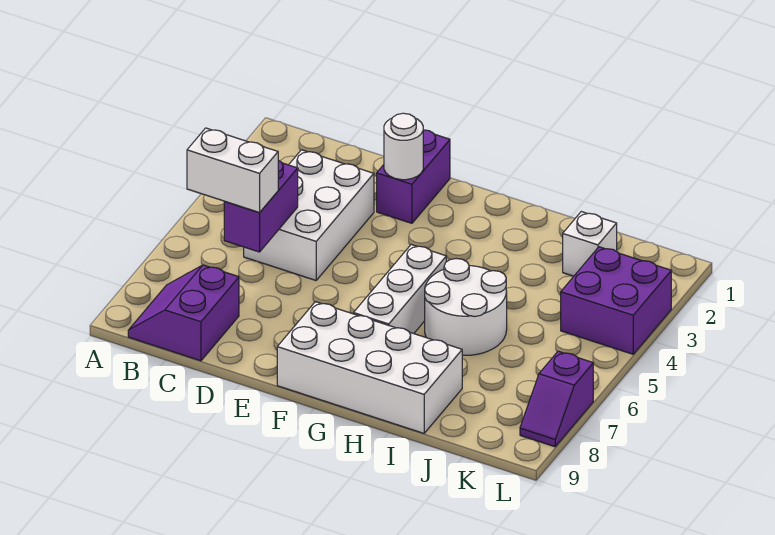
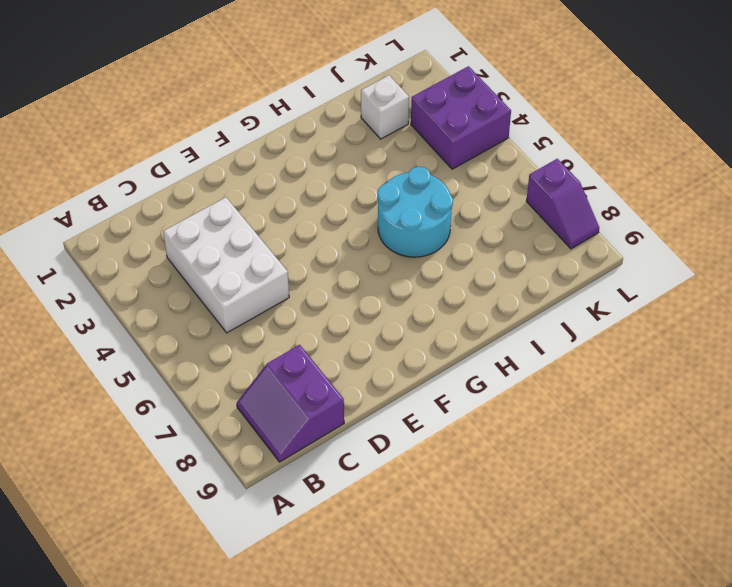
cyan round brick H5:I6 level 1 -> white round brick H5:I6 level 1
none -> purple brick E1:E2 level 1
none -> white brick F8:I9 level 1
none -> white brick G5:G7 level 1

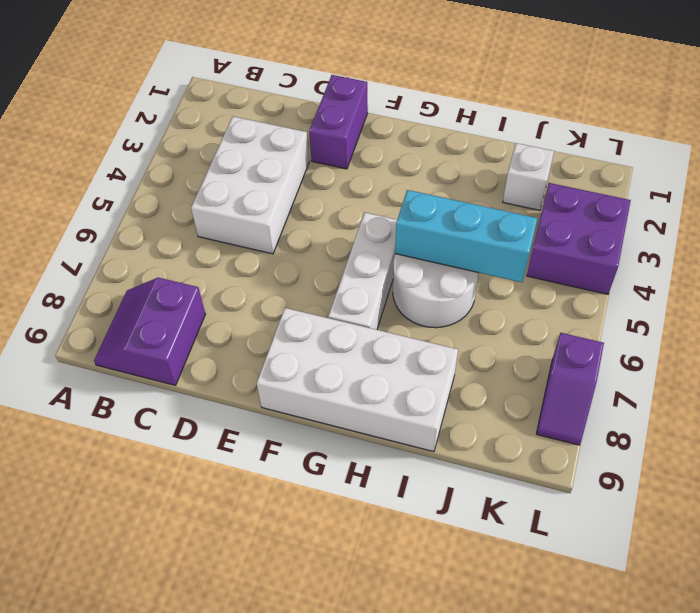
cyan brick H5:J5 level 2 -> none
none -> purple brick C5:C6 level 2
none -> white round brick E2 level 2
none -> white brick B6:C6 level 3

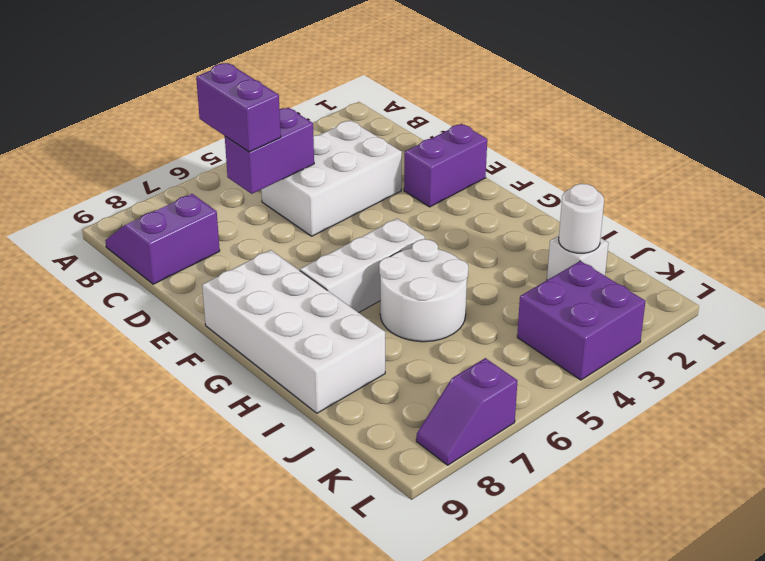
purple brick B6:C6 level 3 -> white brick B6:C6 level 3
white round brick J2 level 2 -> white round brick E2 level 2

